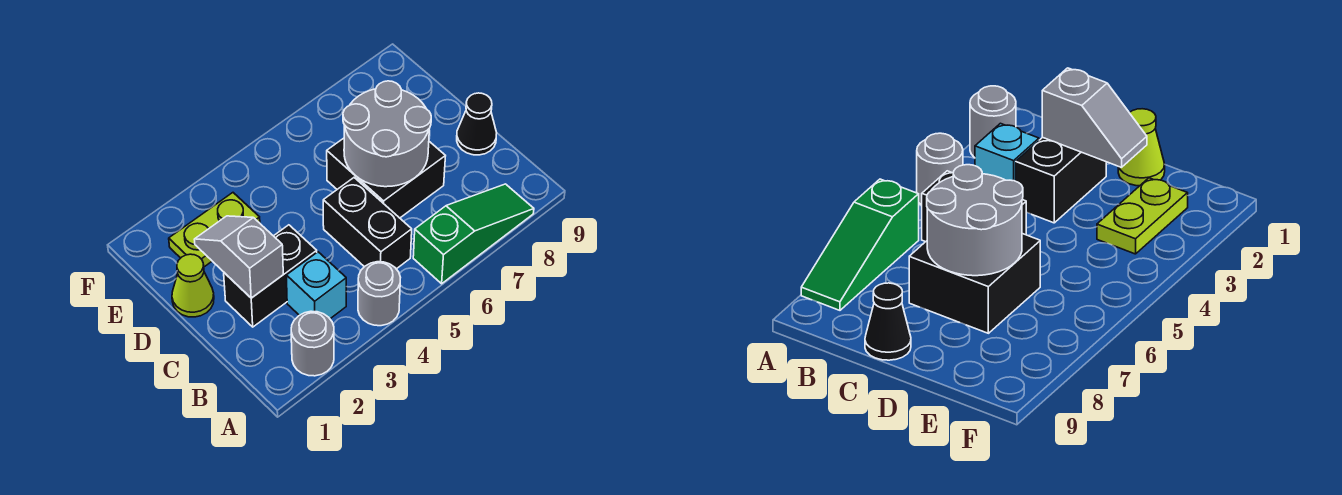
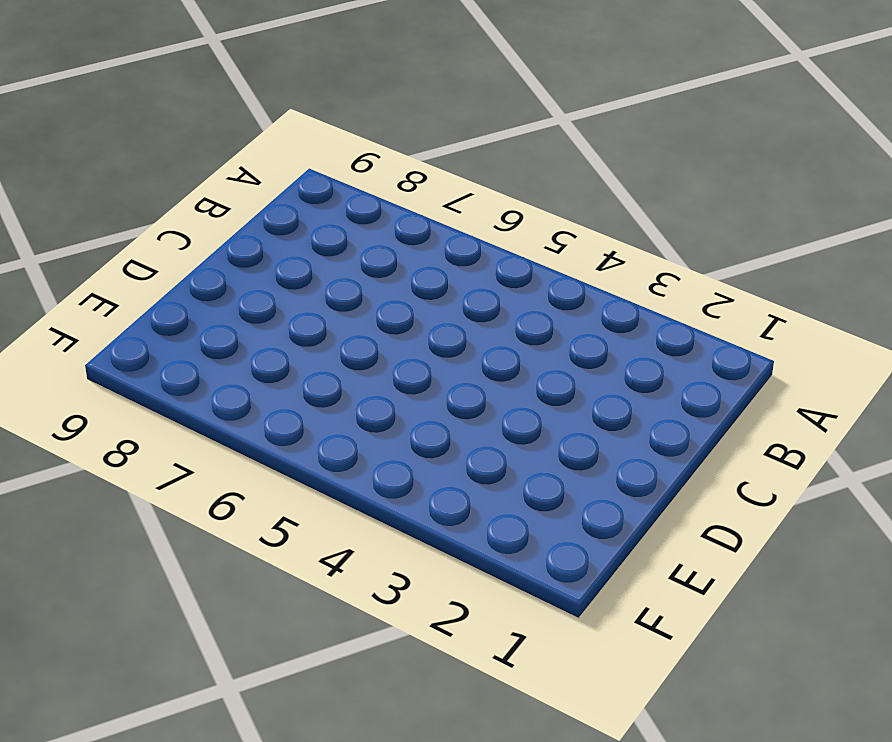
none -> grey round brick A2 level 1
none -> grey round brick A4 level 1
none -> green slope A6:A8 level 1 top 6

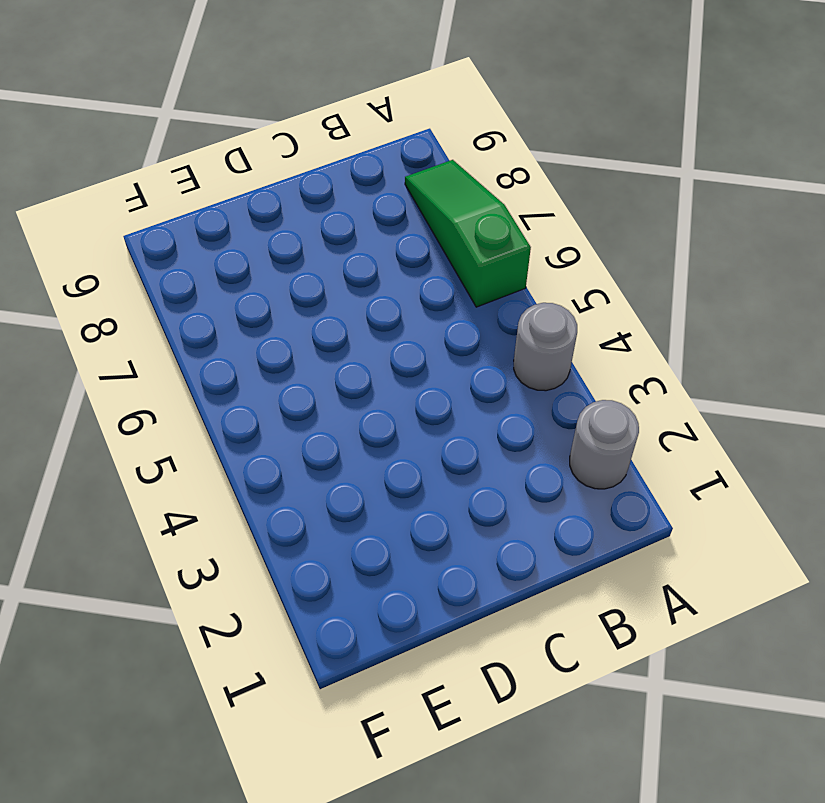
none -> cyan brick B3 level 1
none -> black brick B5:C5 level 1
none -> black brick C2:C3 level 1

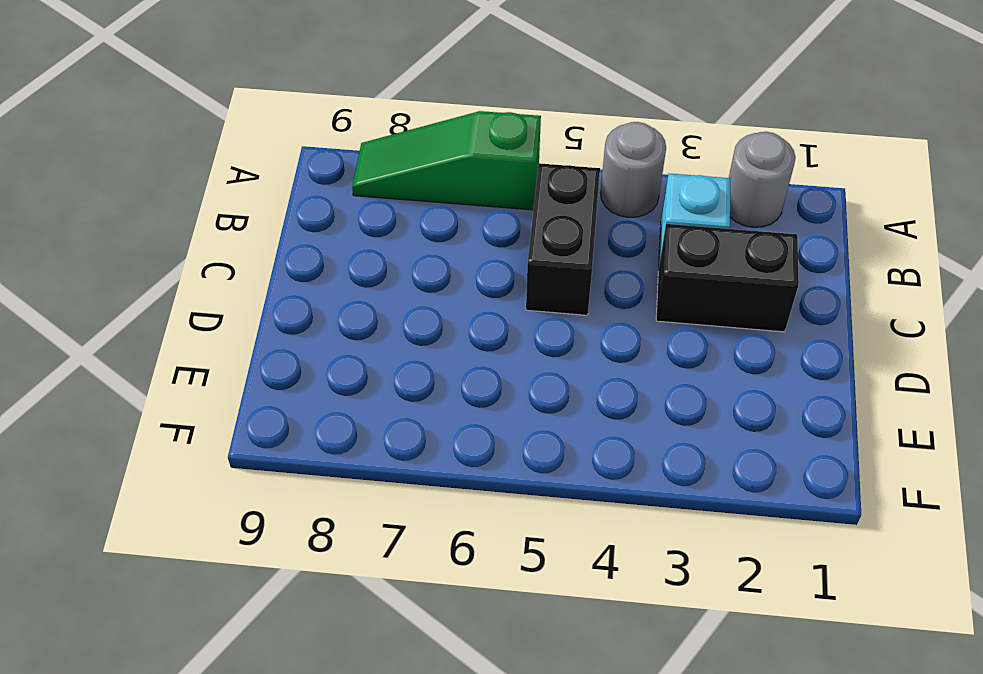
none -> black brick C6:D7 level 1
none -> black cone C9 level 1
none -> lime cone D1 level 1

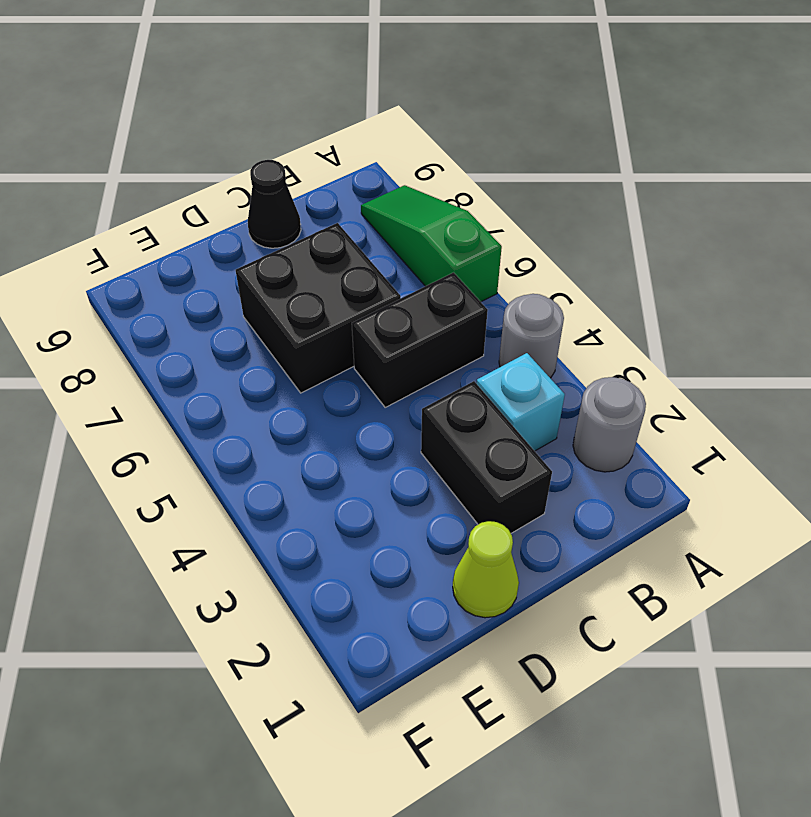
none -> lime plate E2:E3 level 1
none -> grey slope C2:D2 level 2 top C
none -> grey round brick C6:D7 level 2

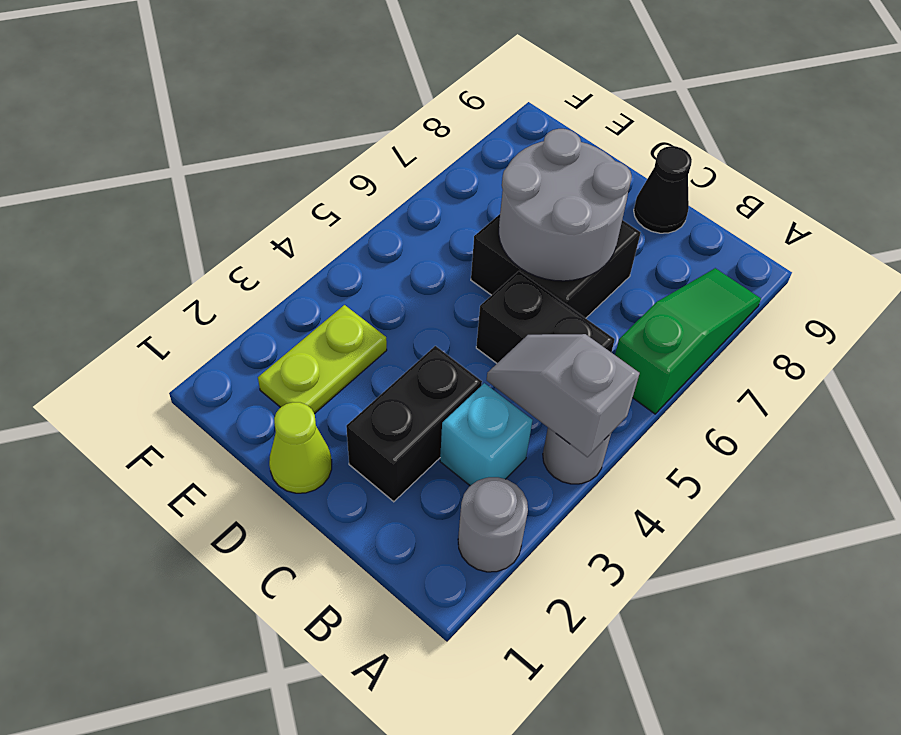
grey slope A4:B4 level 2 top A -> grey slope C2:D2 level 2 top C

